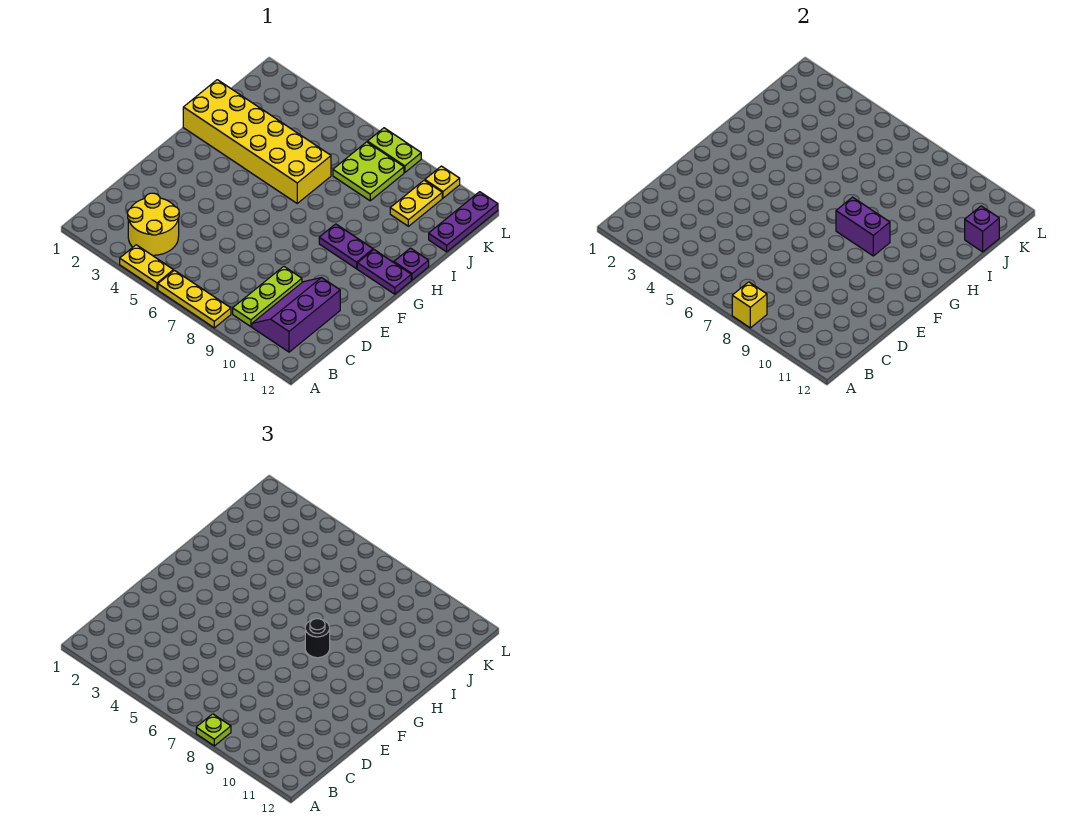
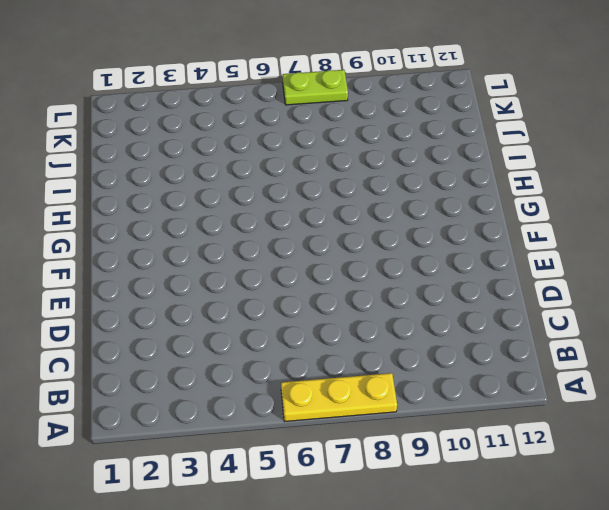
none -> yellow plate A4:A5 level 1
none -> yellow round brick B3:C4 level 1
none -> lime plate B9:D9 level 1

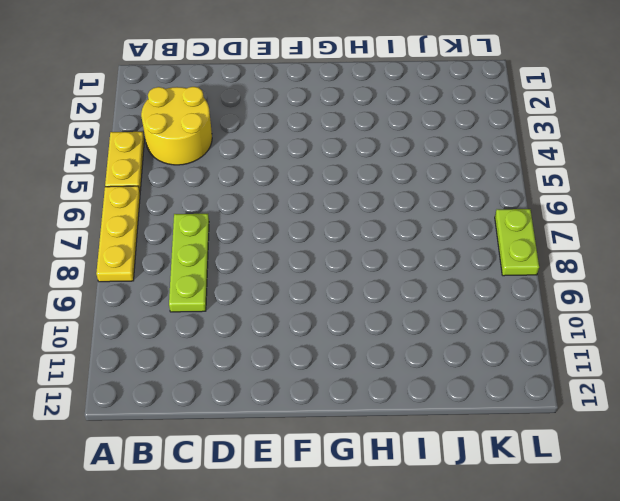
lime plate C7:C9 level 1 -> lime plate B9:D9 level 1
none -> purple slope B10:D11 level 1 top 11
none -> purple plate G9:G10 level 1
none -> purple plate G11:G12 level 1

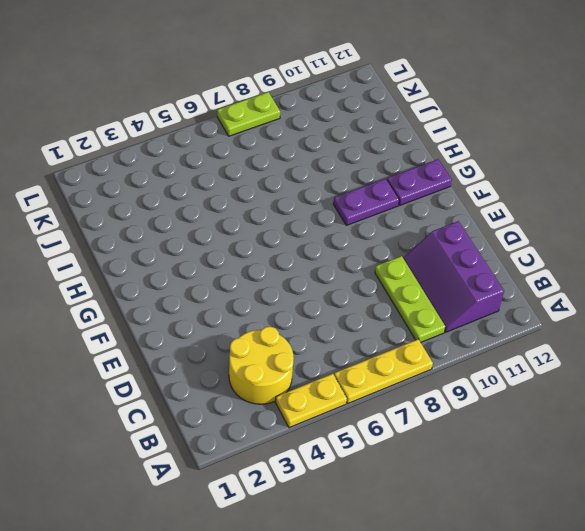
none -> yellow brick H1:I6 level 1
none -> purple plate H12 level 1
none -> lime plate J7:K8 level 1

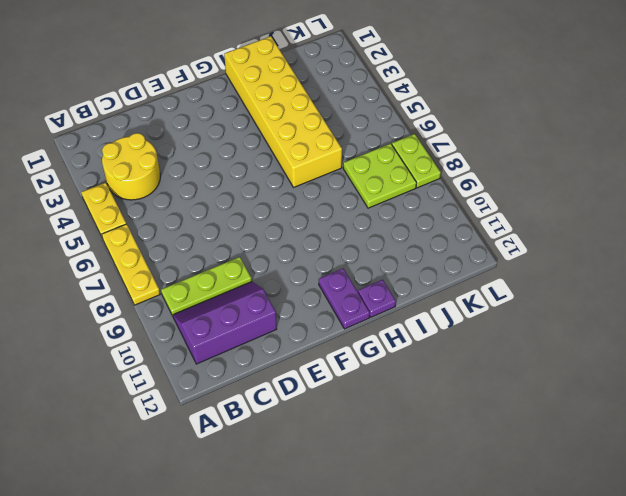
none -> purple plate G9:G10 level 1
none -> yellow plate J10:K10 level 1
none -> purple plate J12:L12 level 1

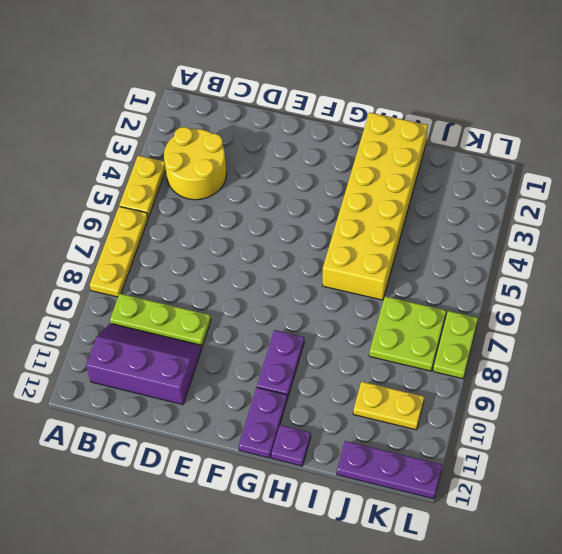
none -> yellow plate L10 level 1
none -> yellow brick A8 level 2
none -> purple brick G8:G9 level 2

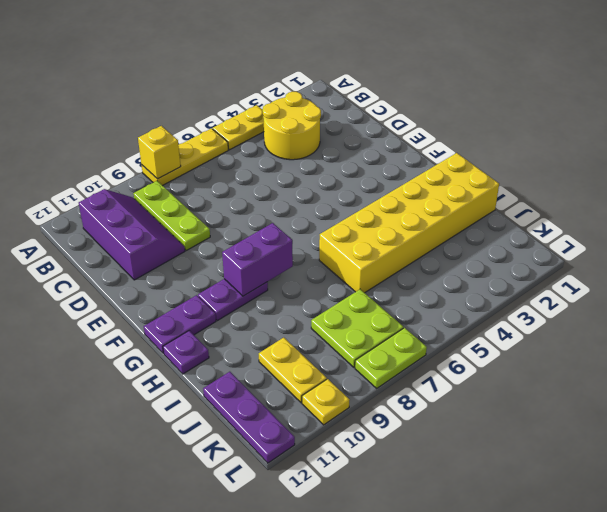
none -> purple brick J12 level 2
none -> lime plate A8 level 3
none -> black round brick G8 level 3

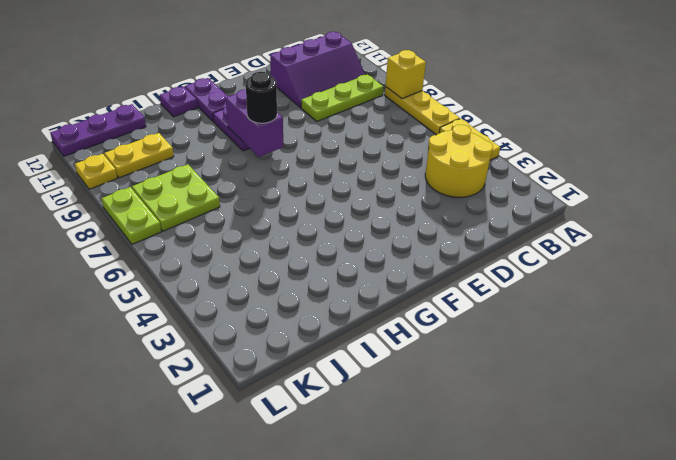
none -> yellow brick H1:I6 level 1
none -> purple brick J12 level 2
none -> lime plate A8 level 3

